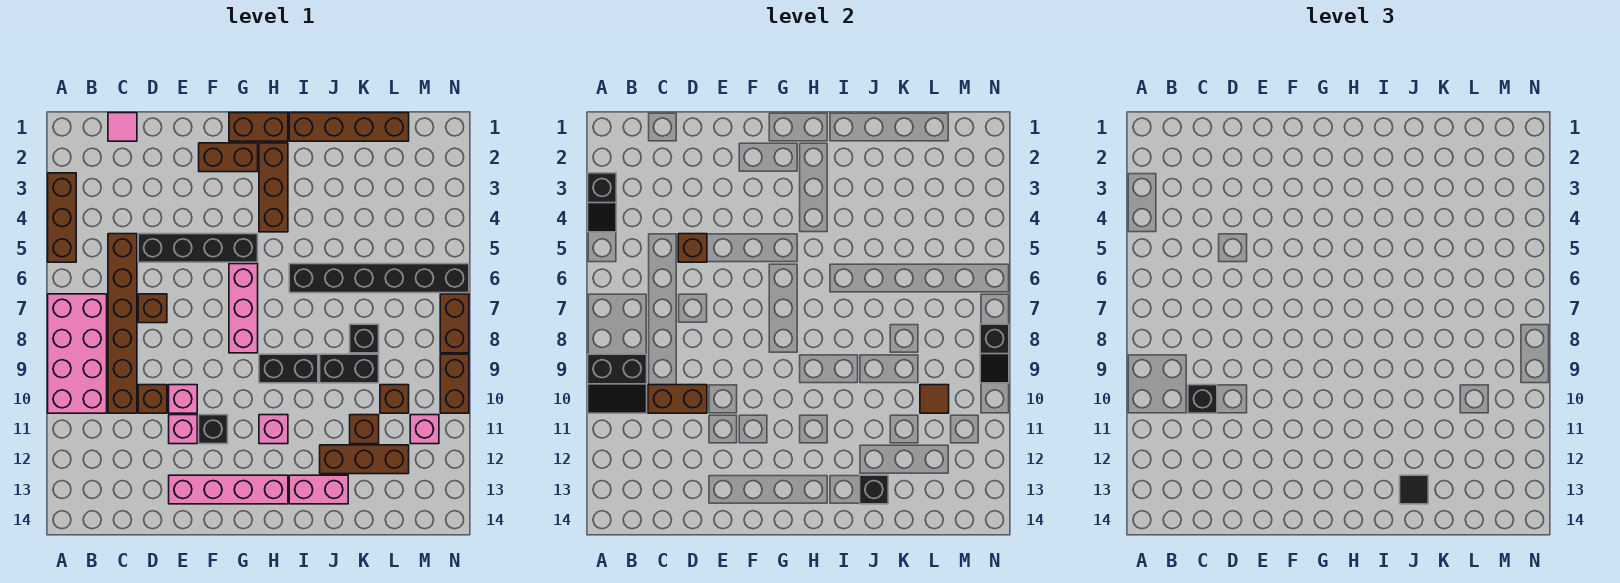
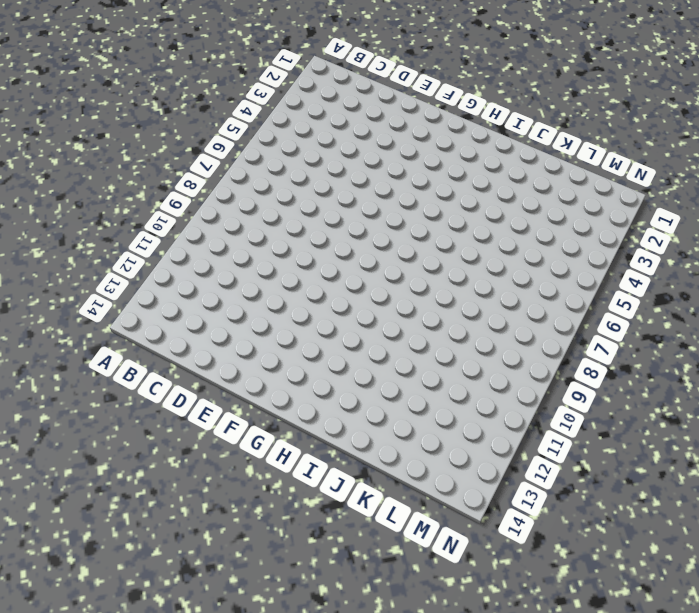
none -> brown brick A3:A5 level 1
none -> pink brick A7:B10 level 1
none -> pink tile C1 level 1
none -> brown brick C5:C10 level 1

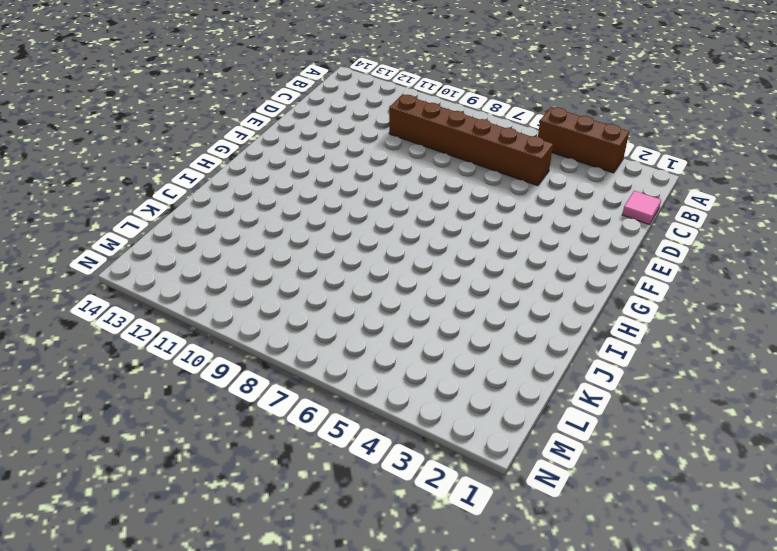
none -> pink brick A7:B10 level 1
none -> black brick D5:G5 level 1
none -> brown brick D7 level 1
none -> brown brick D10 level 1

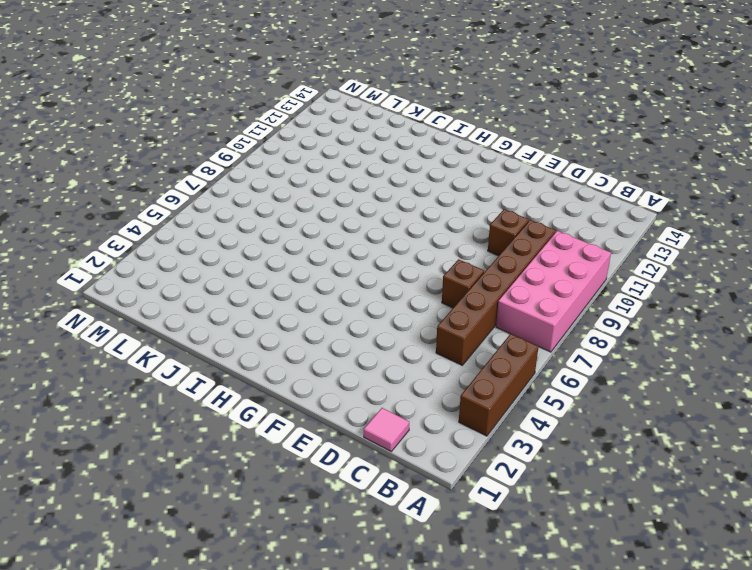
none -> black brick D5:G5 level 1
none -> pink brick E10 level 1
none -> pink brick E11 level 1
none -> pink brick E13:H13 level 1

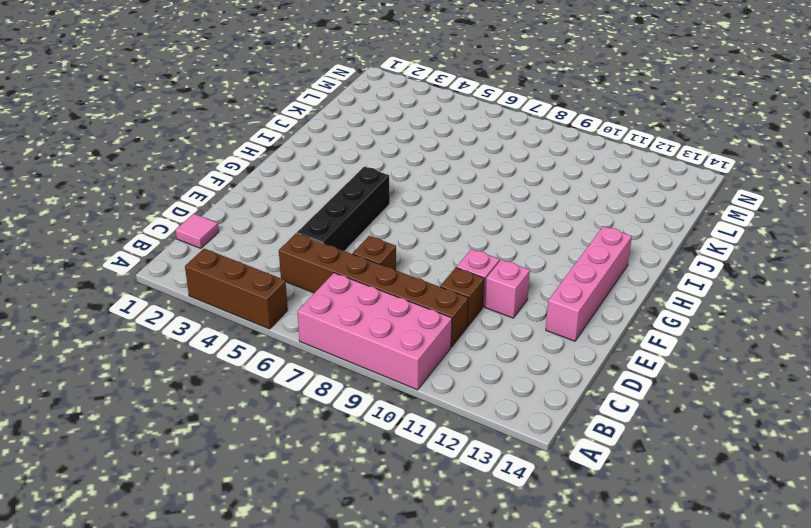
none -> brown brick F2:G2 level 1
none -> black brick F11 level 1
none -> brown brick G1:H1 level 1
none -> pink brick G6:G8 level 1

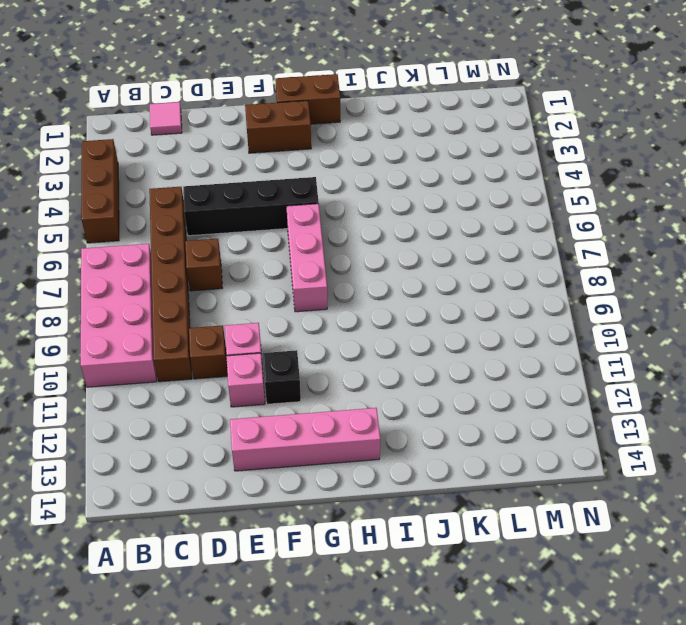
none -> brown brick H2:H4 level 1
none -> black brick H9:I9 level 1
none -> pink brick H11 level 1
none -> brown brick I1:L1 level 1

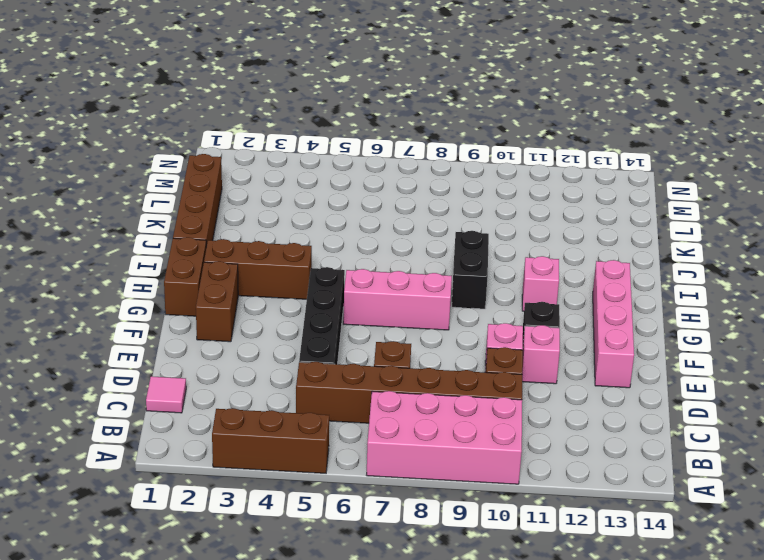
none -> black brick I6:N6 level 1
none -> pink brick I13:J13 level 1
none -> black brick J9:K9 level 1
none -> brown brick J12:L12 level 1

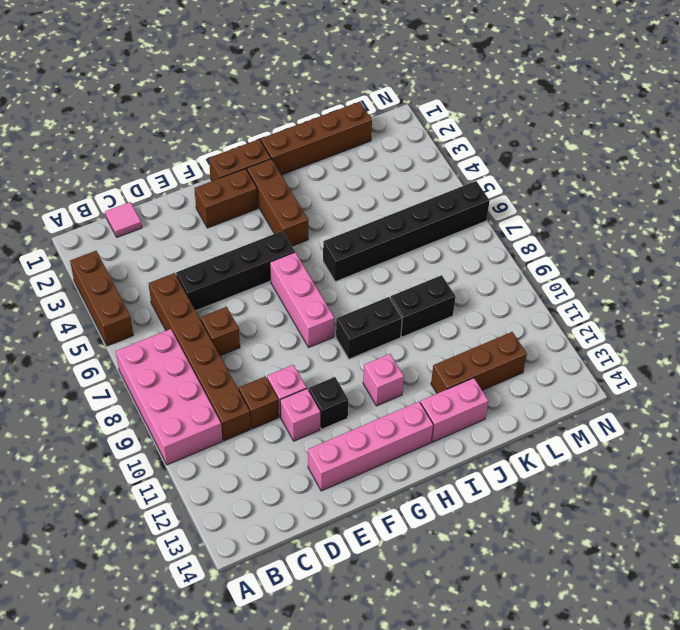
none -> black brick K8 level 1
none -> brown brick K11 level 1
none -> brown brick L10 level 1
none -> pink brick M11 level 1

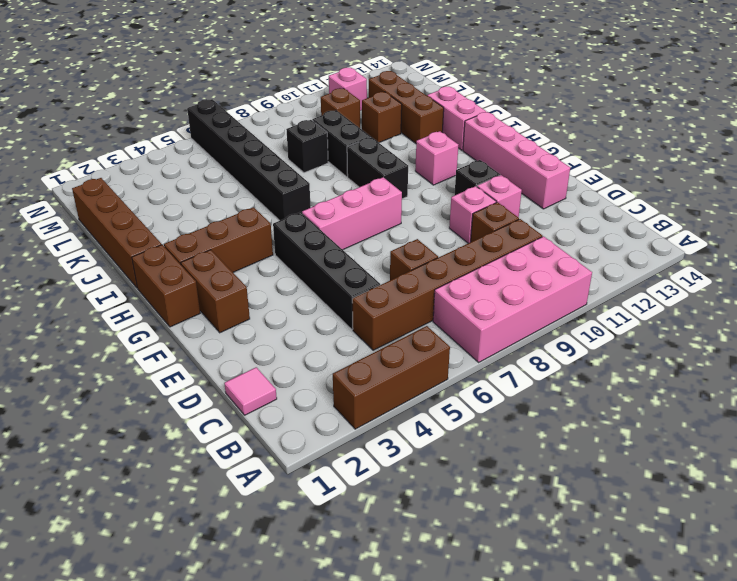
none -> brown brick N7:N8 level 1
none -> brown brick N9:N10 level 1
none -> black slope A3:A4 level 2 top 3
none -> black slope A9:B10 level 2 top 9

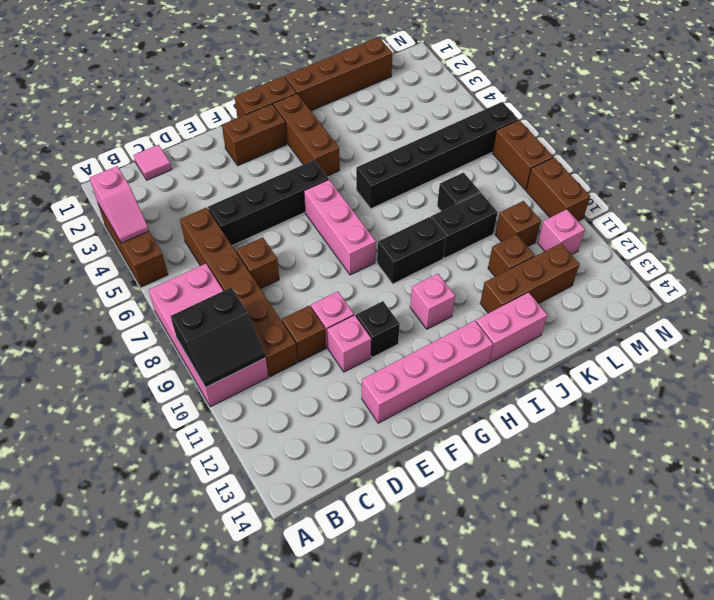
pink slope A3:A4 level 2 top 3 -> black slope A3:A4 level 2 top 3
none -> brown brick C10:D10 level 2
none -> brown brick D5 level 2
none -> black brick J13 level 2
none -> brown tile L10 level 2

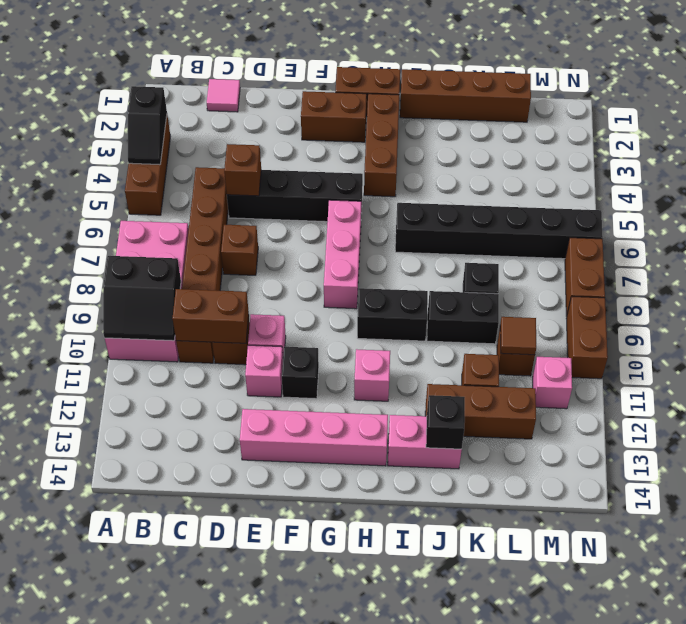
none -> black slope N8:N9 level 2 top 8
none -> black brick C10 level 3
none -> black tile J13 level 3

